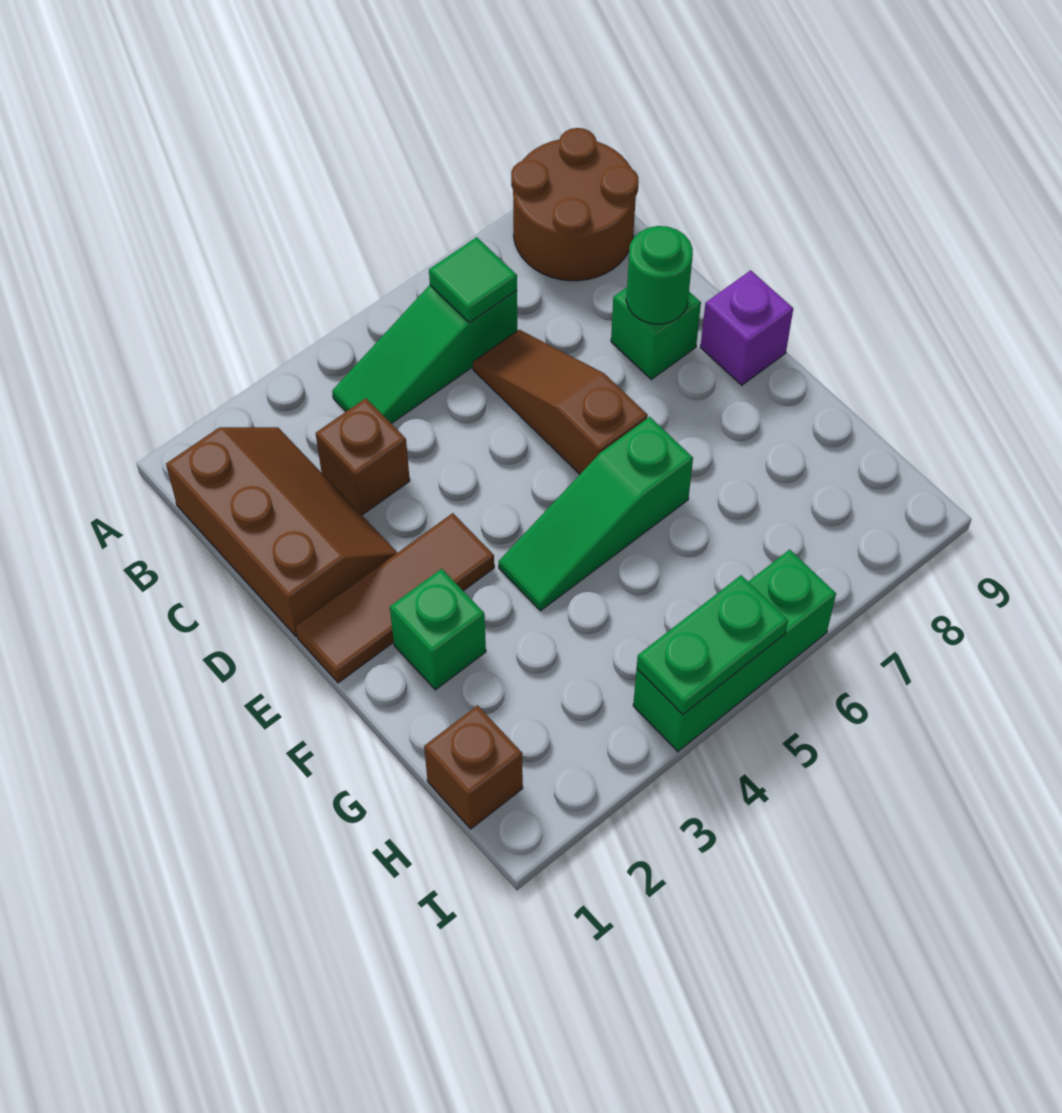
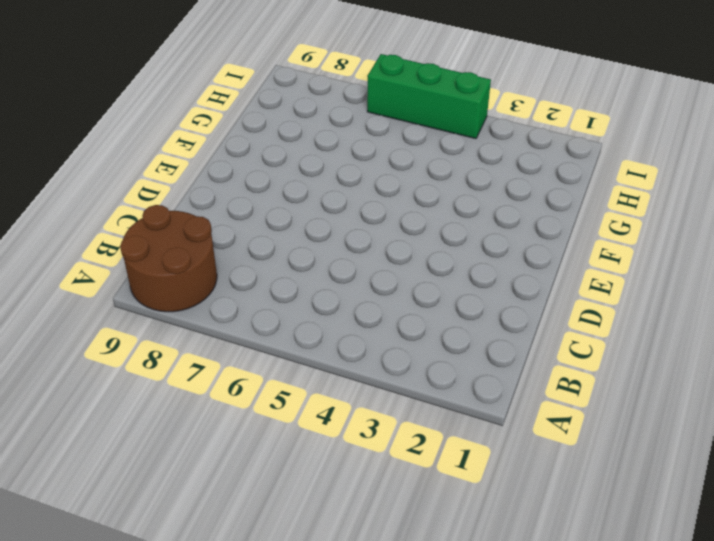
none -> brown slope B1:D2 level 1 top 1
none -> green slope B4:B6 level 1 top 6
none -> brown brick C3 level 1

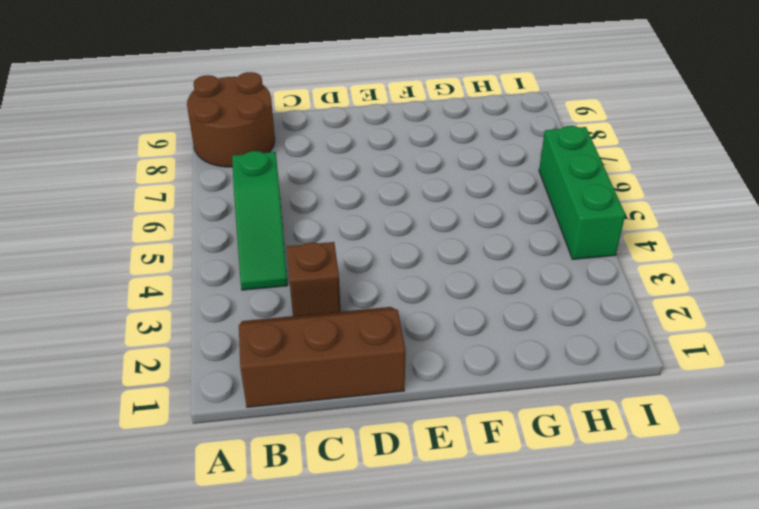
none -> brown slope C6:E6 level 1 top E
none -> green brick D8 level 1
none -> brown tile E1:E3 level 1

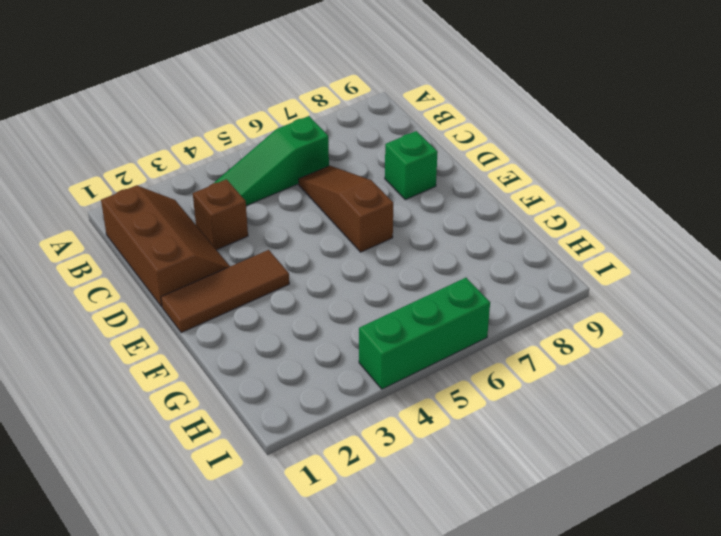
none -> brown round brick A8:B9 level 1
none -> purple brick E9 level 1
none -> green brick F2 level 1

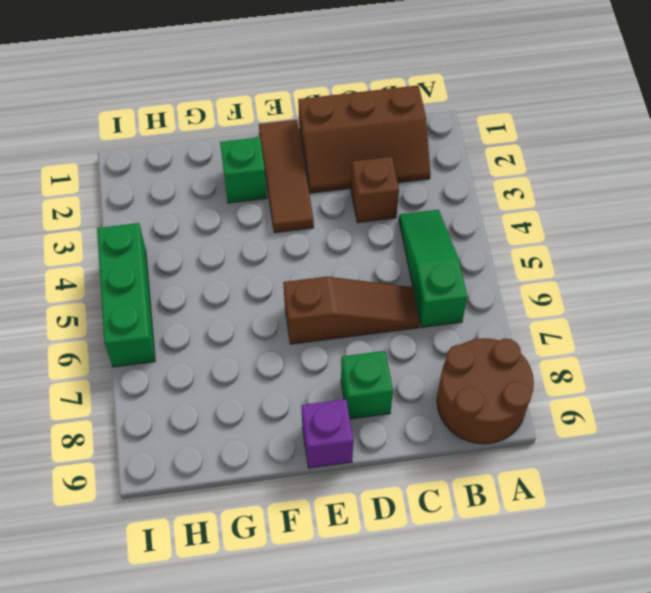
none -> green slope F4:F6 level 1 top 6
none -> brown brick H1 level 1
none -> green tile B6 level 2

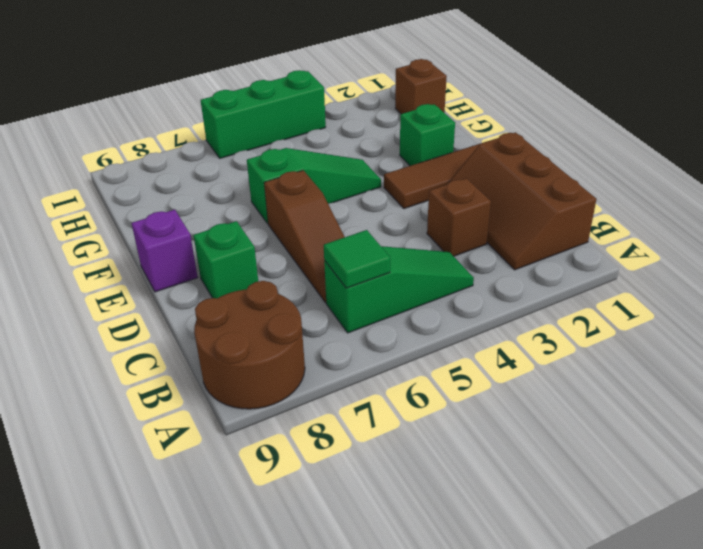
none -> green round brick D8 level 2
none -> green plate I4:I5 level 2

